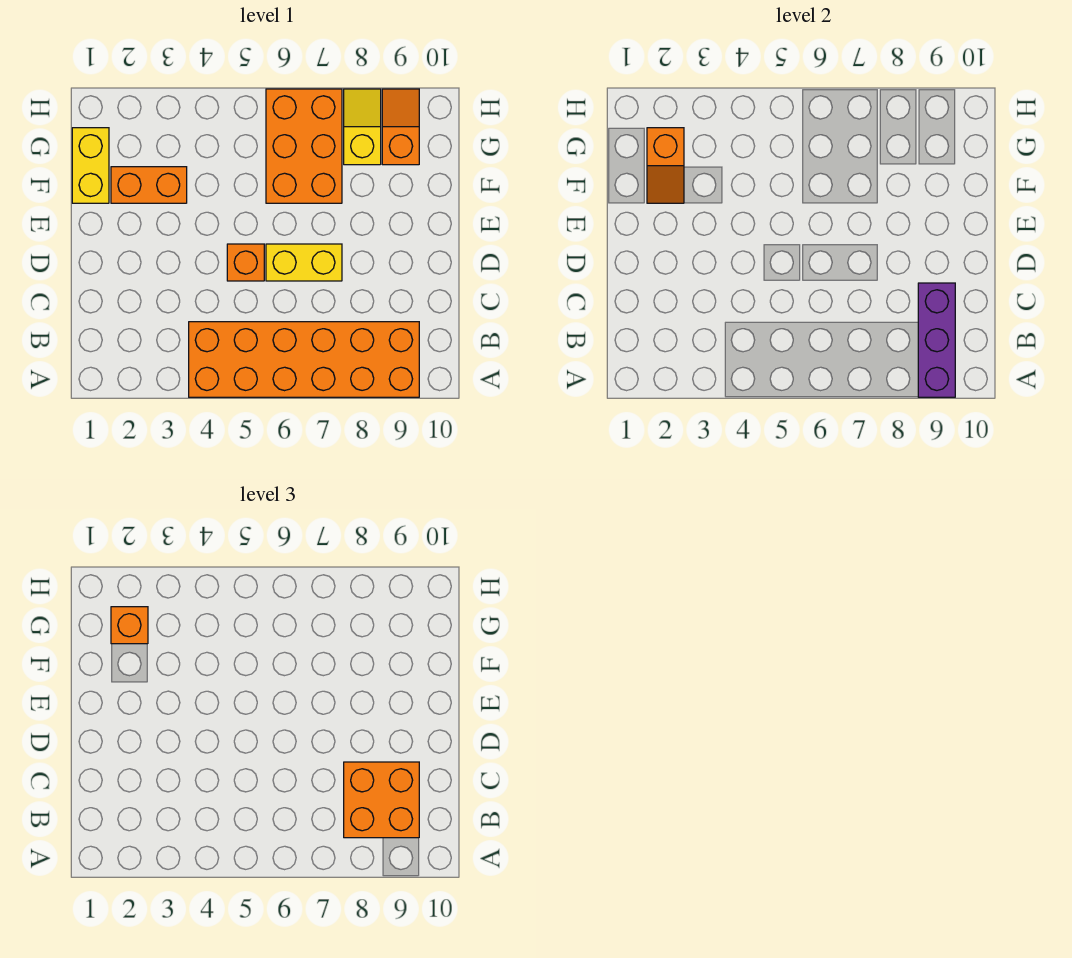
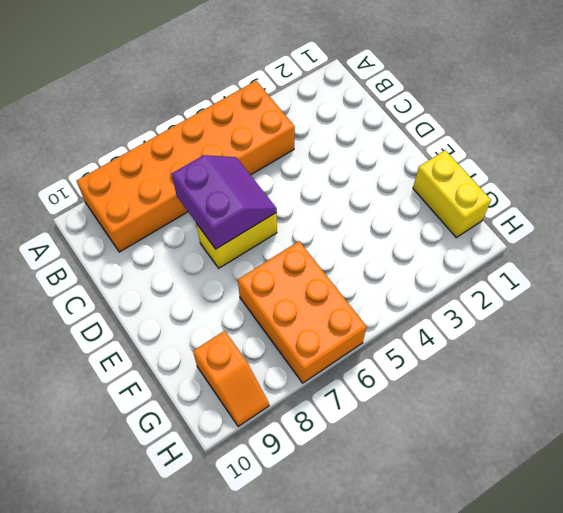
purple slope C6:D7 level 2 top 7 -> none
none -> orange brick D5 level 1
none -> orange brick F2:F3 level 1
none -> yellow slope G8:H8 level 1 top G

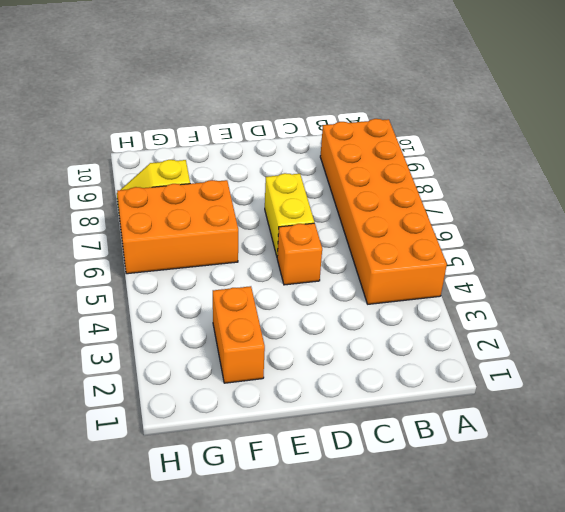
none -> yellow brick F1:G1 level 1
none -> orange slope G9:H9 level 1 top G
none -> purple brick A9:C9 level 2

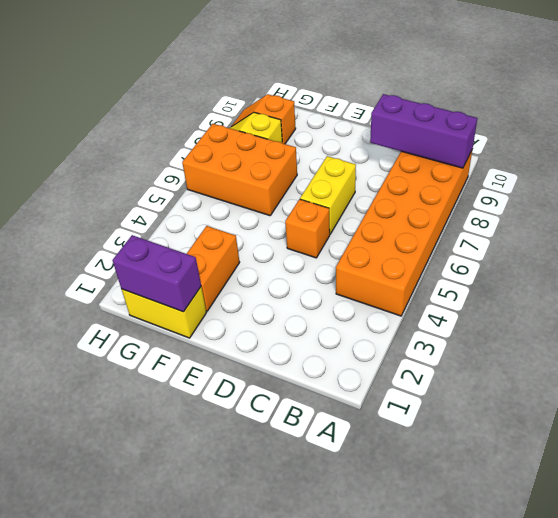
purple brick F1:G1 level 2 -> none
none -> orange slope F2:G2 level 2 top G
none -> orange brick B8:C9 level 3
none -> orange brick G2 level 3

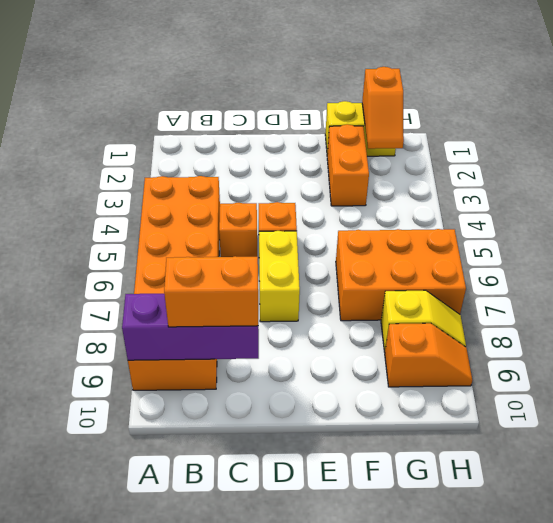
orange brick B9:C9 level 3 -> orange brick B8:C9 level 3
orange brick C5 level 1 -> orange brick G2 level 3
orange slope G1:G2 level 2 top 1 -> orange slope F2:G2 level 2 top G

